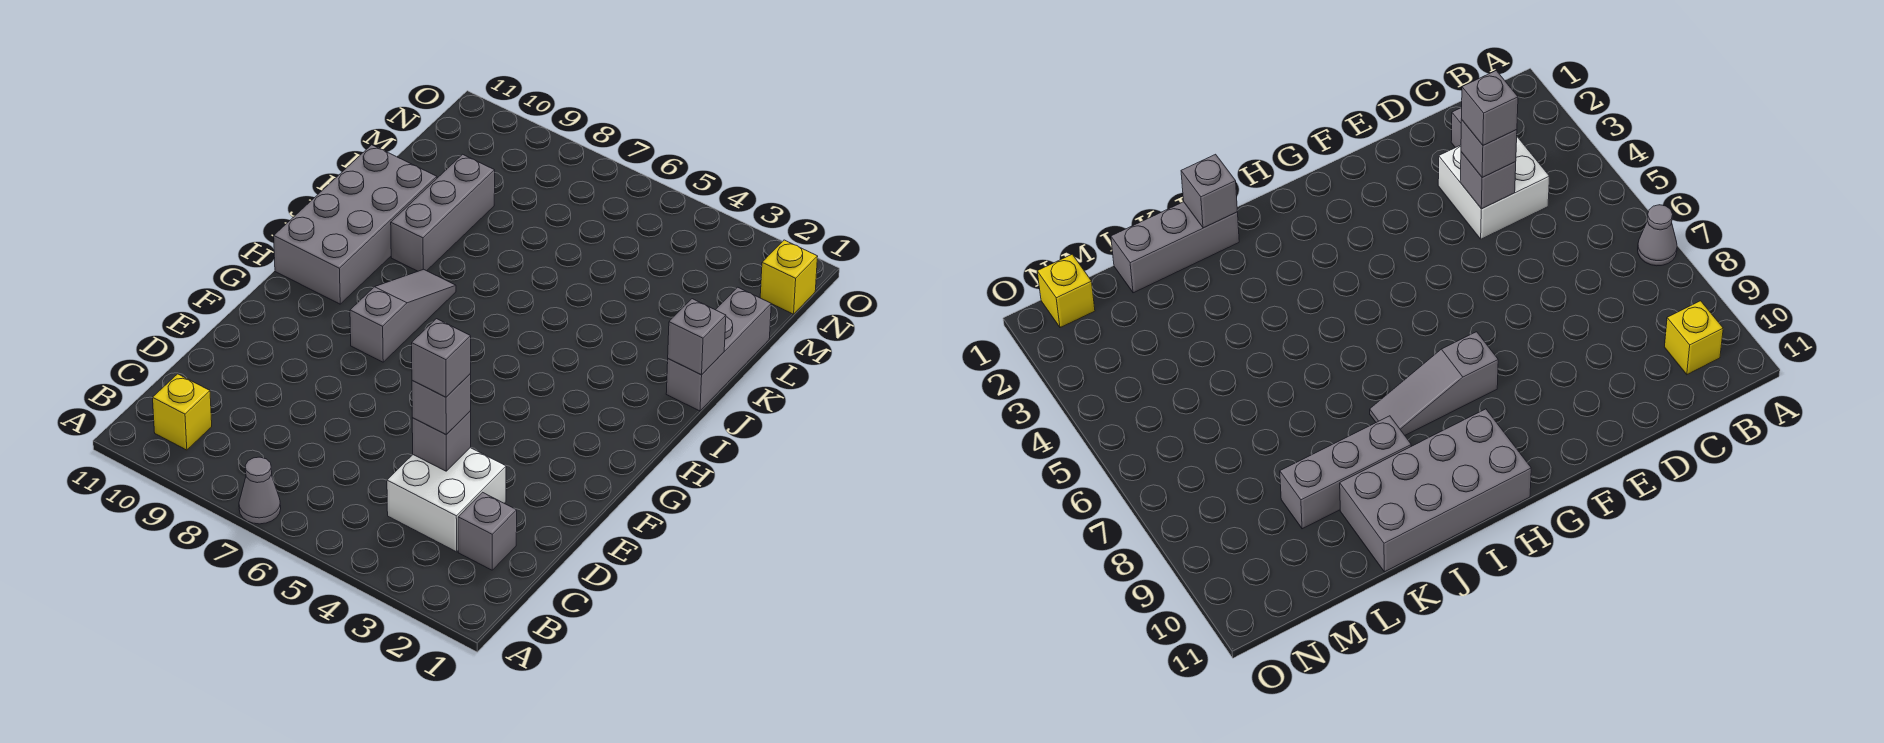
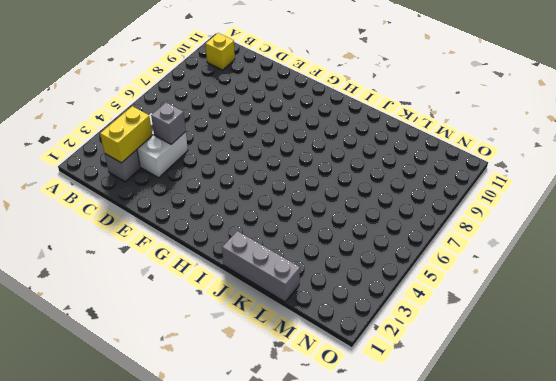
yellow brick C2:C3 level 2 -> none
none -> grey cone A7 level 1
none -> grey slope G8:I8 level 1 top G
none -> grey brick H10:K11 level 1

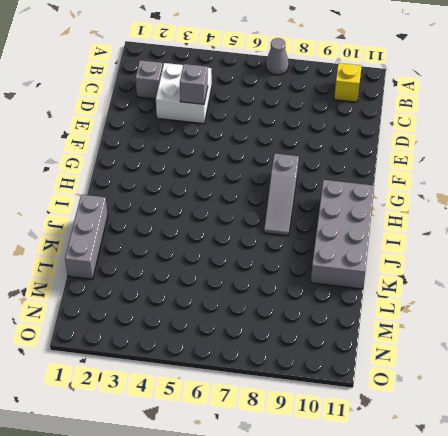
none -> grey brick J9:L9 level 1
none -> yellow brick N1 level 1
none -> grey brick J1 level 2

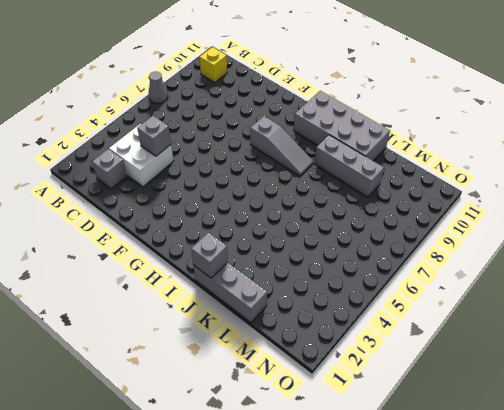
none -> yellow brick N1 level 1
none -> grey brick D4 level 3
none -> grey brick D4 level 4

